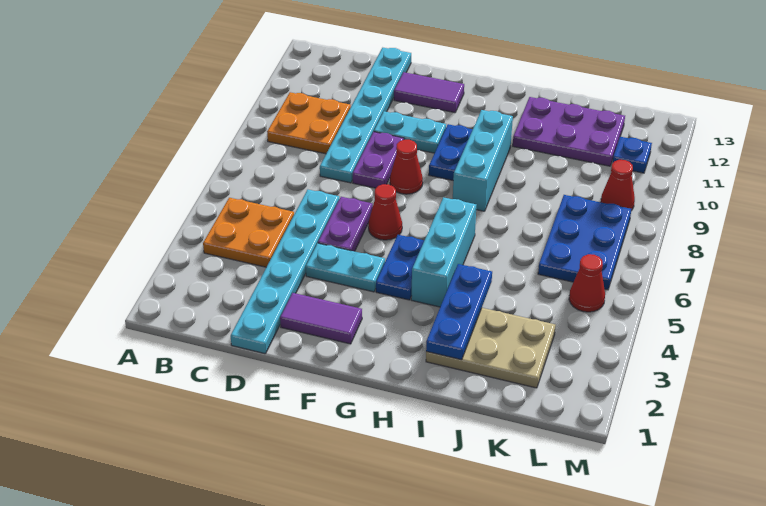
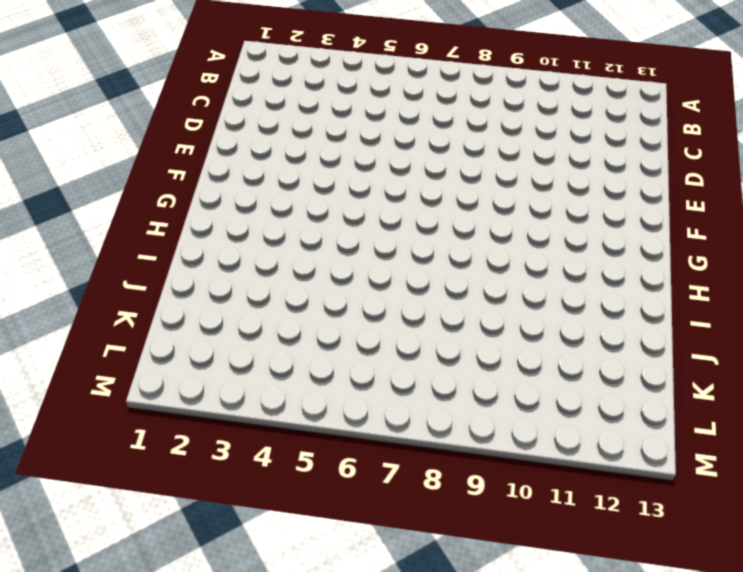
none -> orange plate B4:C5 level 1
none -> orange plate B9:C10 level 1
none -> cyan plate D1:D6 level 1

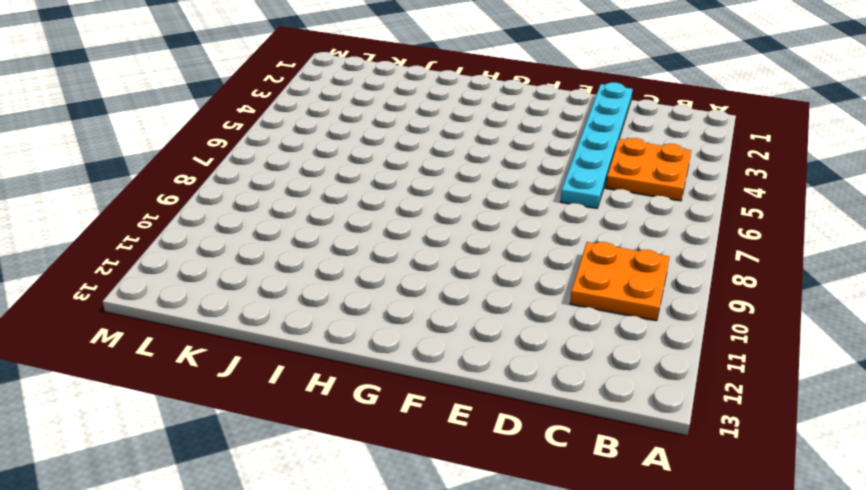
none -> cyan plate D8:D13 level 1
none -> purple tile E2:F2 level 1
none -> cyan plate E4:F4 level 1

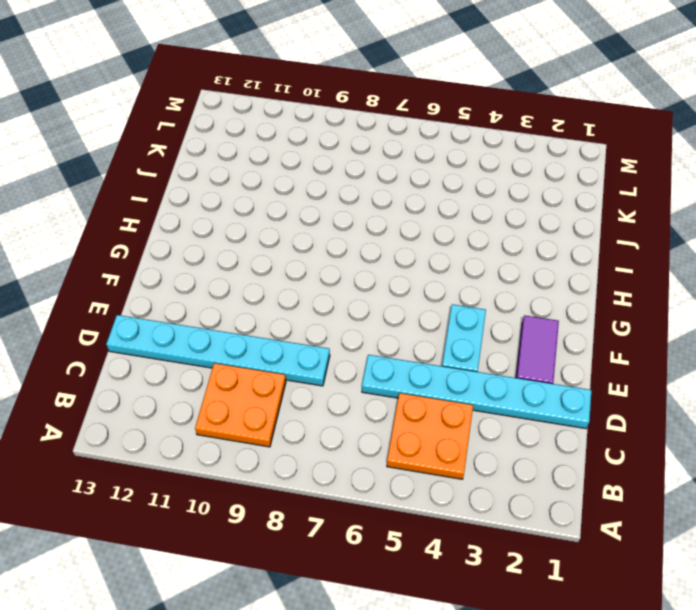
none -> purple plate E5:E6 level 1
none -> purple plate E8:E9 level 1
none -> cyan plate E10:F10 level 1

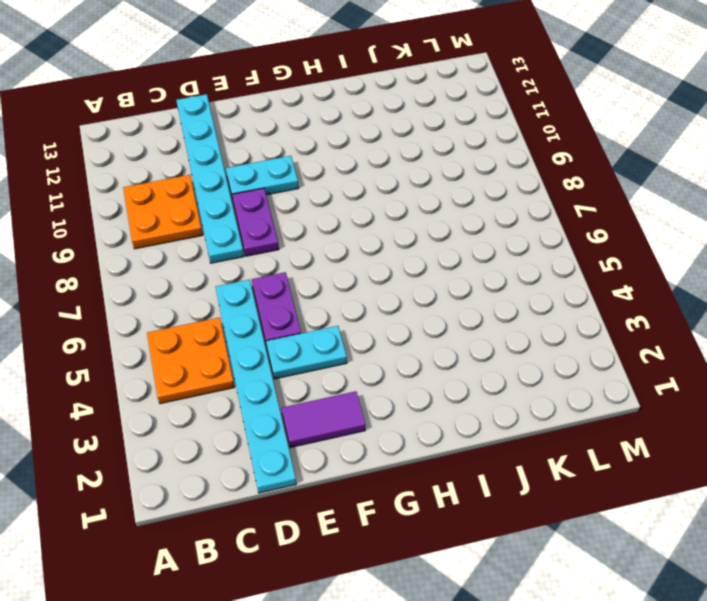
none -> purple tile E12:F12 level 1
none -> red cone F6 level 1
none -> red cone F8 level 1

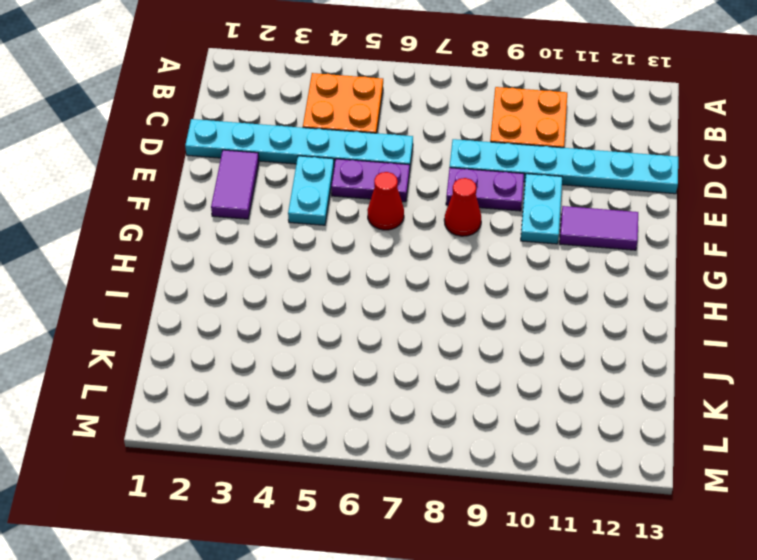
purple tile F11:F12 level 1 -> purple tile E12:F12 level 1
none -> blue plate G4:G5 level 1
none -> blue plate G9:G10 level 1
none -> cyan brick H4:H6 level 1

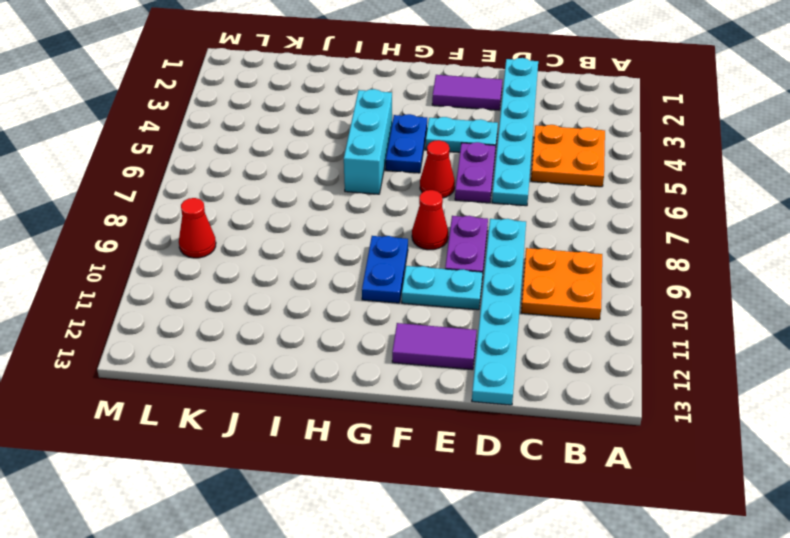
none -> cyan brick H8:H10 level 1
none -> tan plate I2:K3 level 1
none -> purple plate I11:K12 level 1

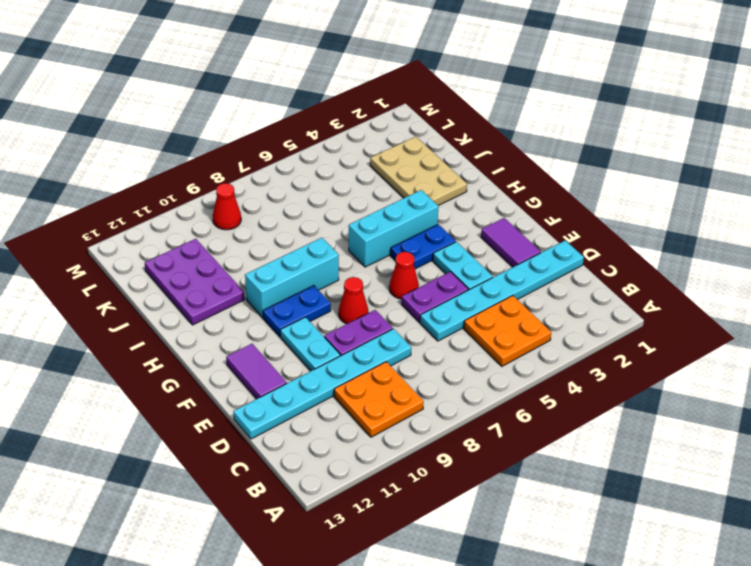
none -> blue plate K6:L8 level 1
none -> red cone L5 level 1
none -> blue plate L11 level 1

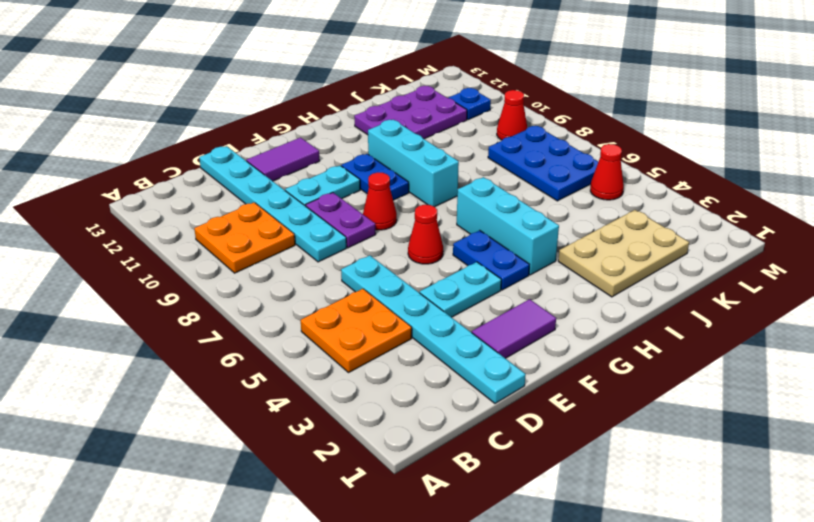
none -> purple plate E5:E6 level 1
none -> blue plate I2:I4 level 2

